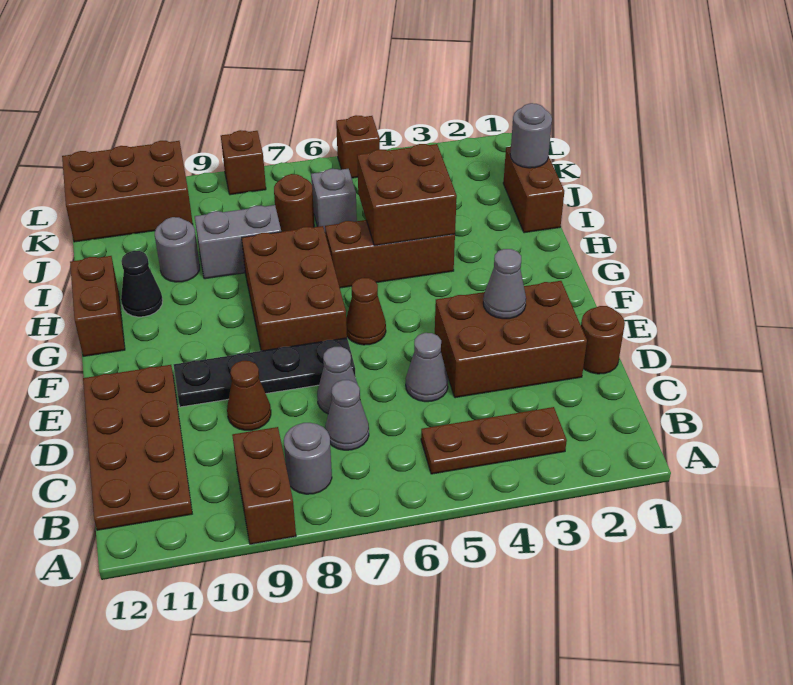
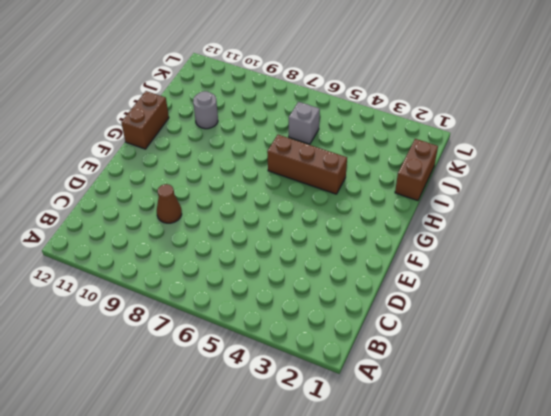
none -> brown brick A9:B9 level 1
none -> brown plate B3:B5 level 1
none -> grey round brick B8 level 1

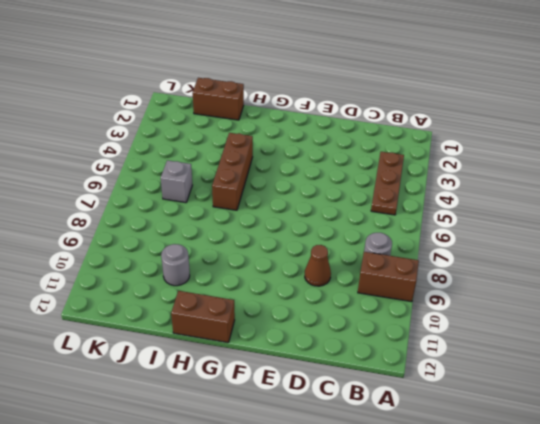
none -> brown plate B11:E12 level 1
none -> grey cone C7 level 1
none -> brown round brick D1 level 1

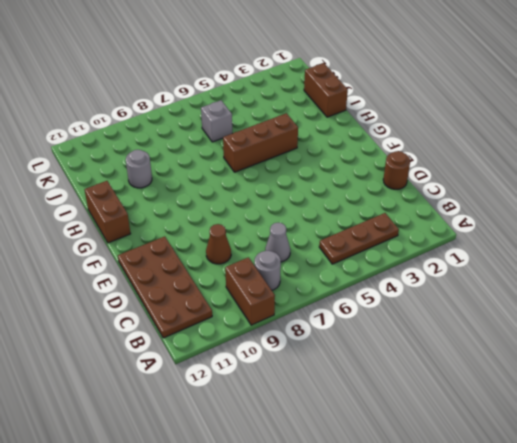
none -> brown brick D2:E4 level 1
none -> grey cone D5 level 1
none -> grey cone D7 level 1

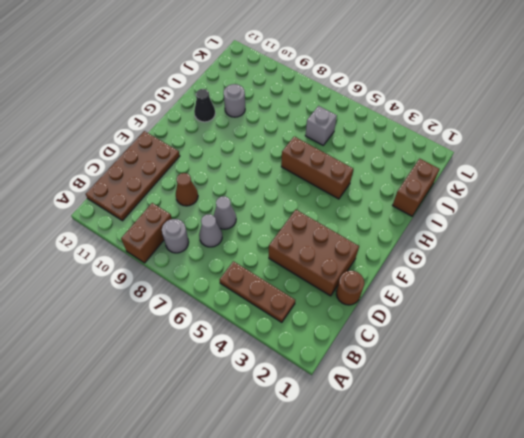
none -> grey cone D5 level 1
none -> black plate E7:E10 level 1
none -> brown cone F6 level 1

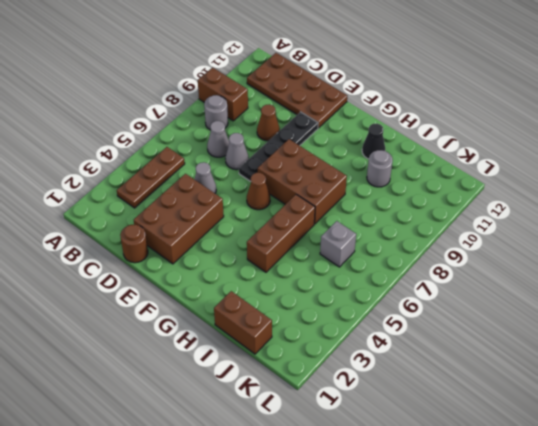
none -> brown brick G12:H12 level 1
none -> grey brick I8:I9 level 1
none -> brown round brick J7 level 1

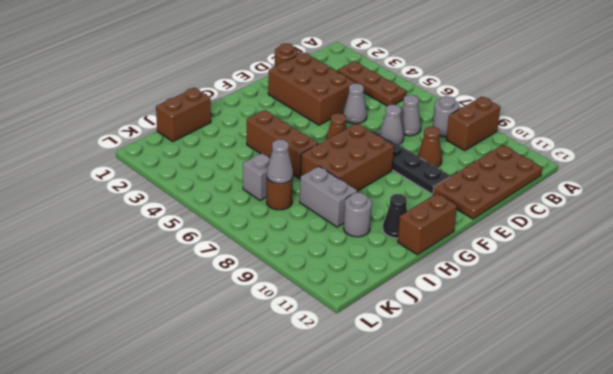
grey cone J7 level 2 -> grey cone E3 level 2
none -> brown brick K10:L12 level 1
none -> brown brick L5 level 1
none -> brown brick L8 level 1

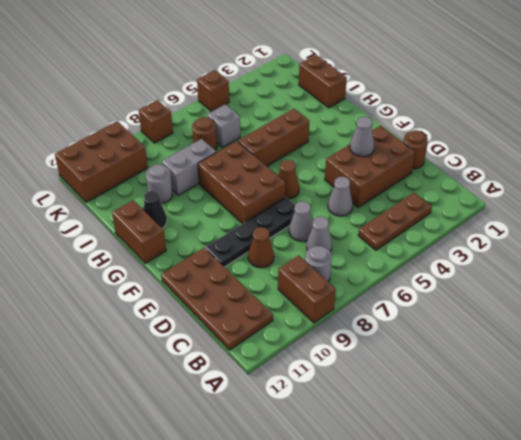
none -> brown brick H4:I5 level 2
none -> grey round brick J1 level 2

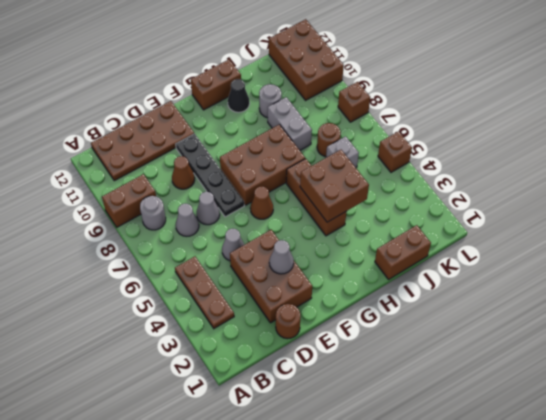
none -> grey round brick J1 level 2

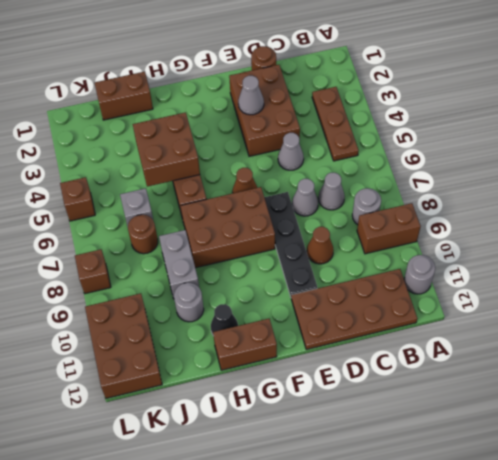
grey round brick A11 level 1 -> grey round brick J1 level 2

